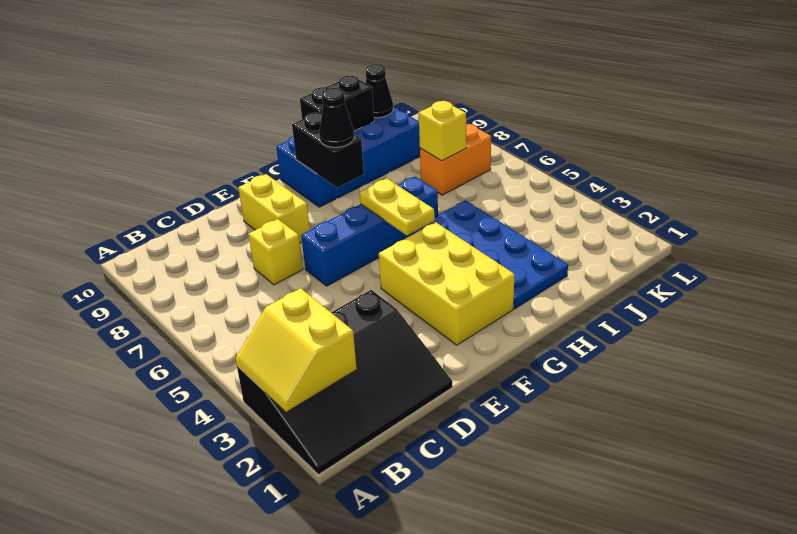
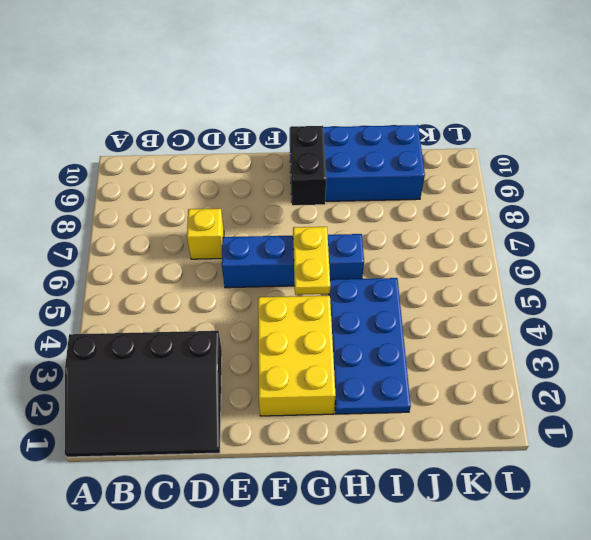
none -> yellow brick E8:E9 level 1
none -> orange brick J7:K7 level 1
none -> yellow slope A2:B3 level 2 top B

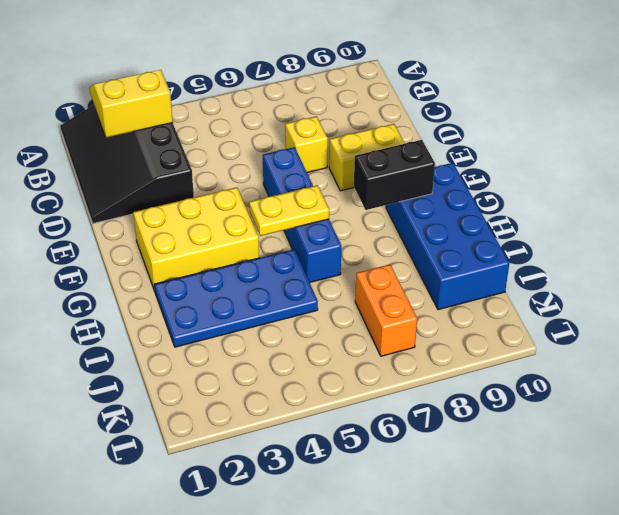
none -> black brick H10:I10 level 2
none -> yellow brick J7 level 2
none -> black cone J10 level 2

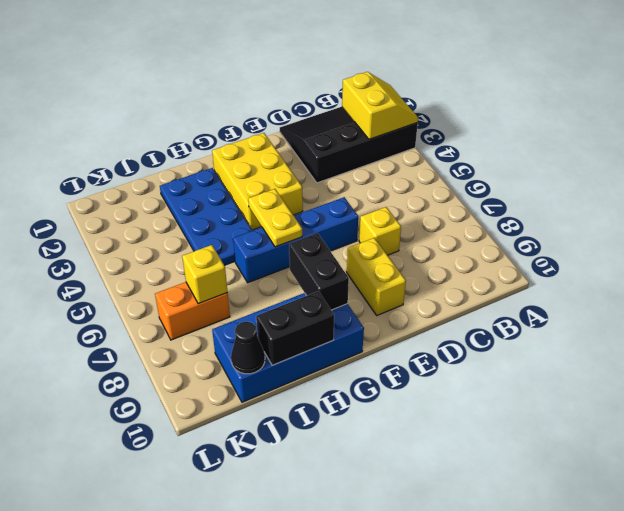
none -> black cone G8 level 3

